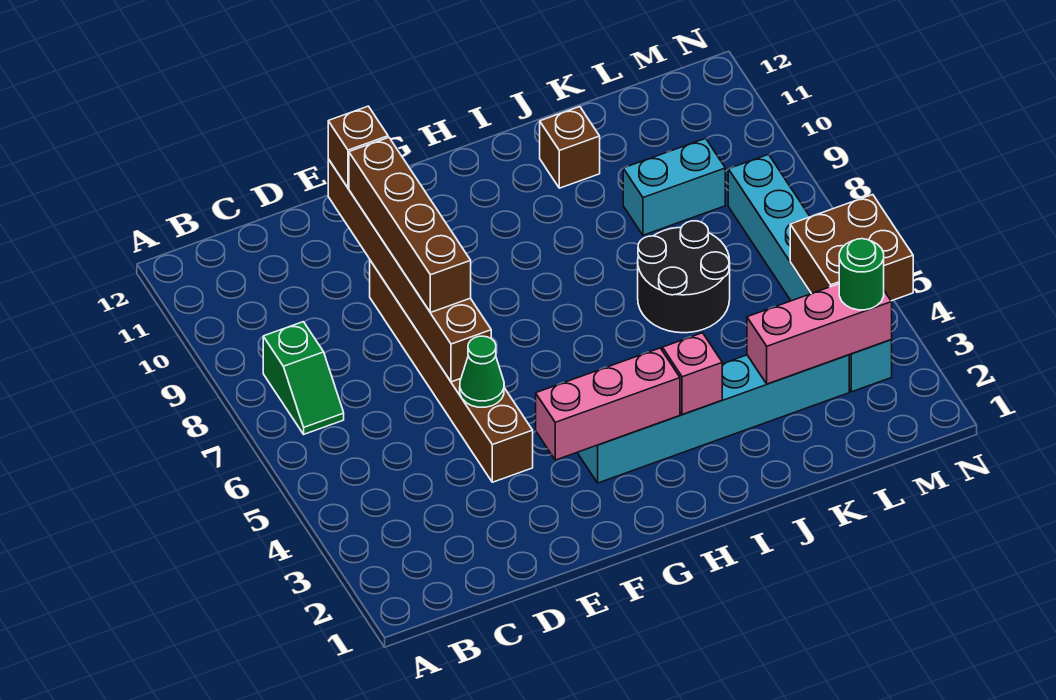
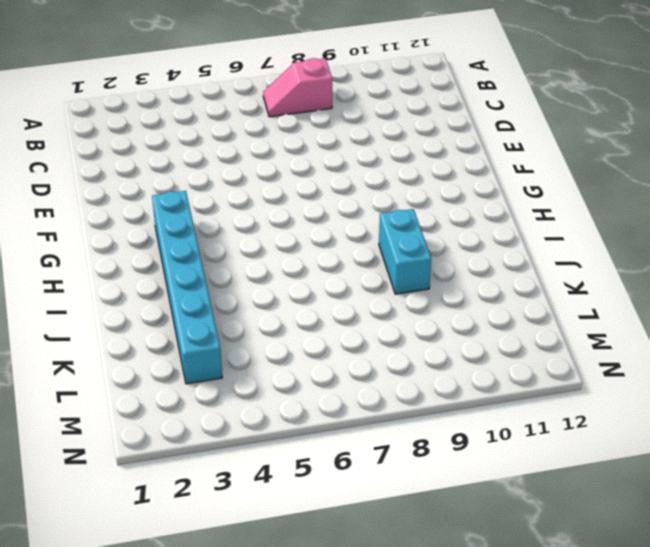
pink slope B7:B8 level 1 top 8 -> green slope B7:B8 level 1 top 8
cyan brick I9:J9 level 1 -> cyan brick K9:L9 level 1
none -> brown brick E4:E9 level 1
none -> black round brick J6:K7 level 1
none -> brown brick J11 level 1

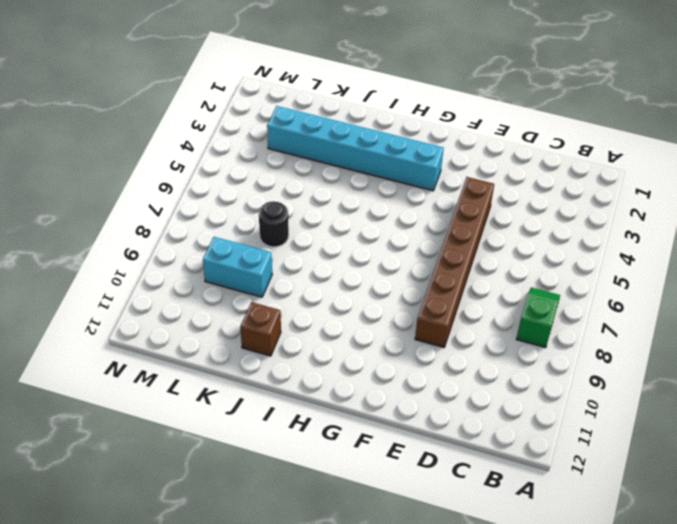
black round brick K7 level 1 -> black round brick J6:K7 level 1
none -> cyan brick M3:M8 level 1
none -> green cone E5 level 2
none -> brown brick E6:E11 level 2

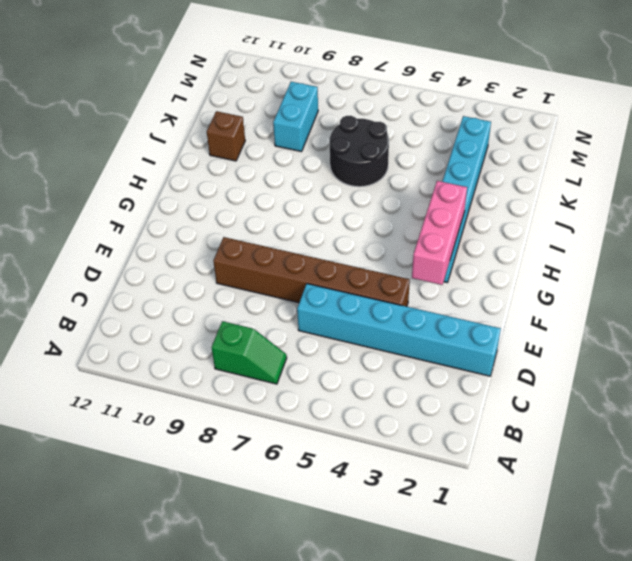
cyan brick D1:D6 level 1 -> cyan brick M3:M8 level 1
none -> green cone E5 level 2
none -> brown brick E6:E11 level 2
none -> pink brick I3 level 2

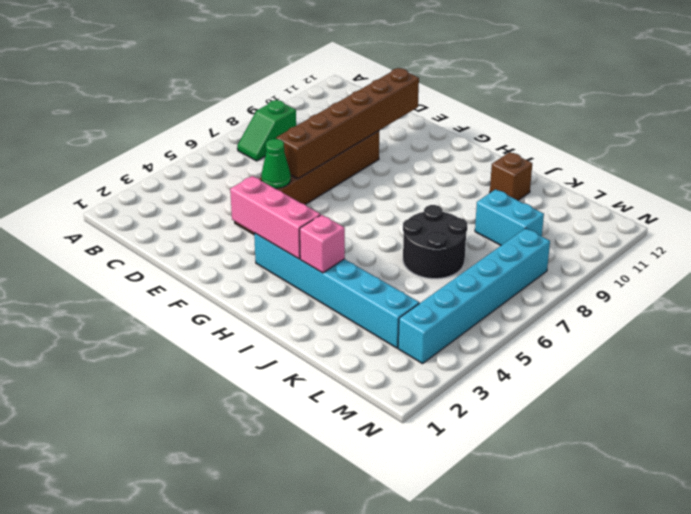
none -> pink brick K3:M3 level 2
none -> brown brick M4:N5 level 2
none -> brown brick E7:E10 level 3

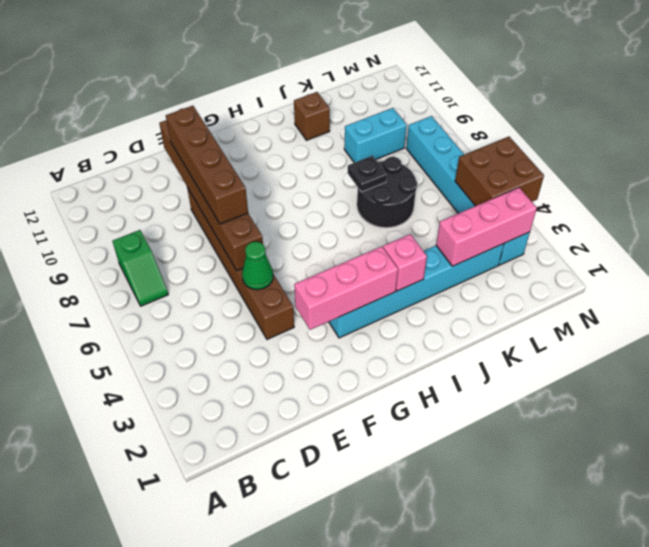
black plate J7 level 2 -> none
none -> brown brick E11 level 3
none -> green round brick M3 level 3

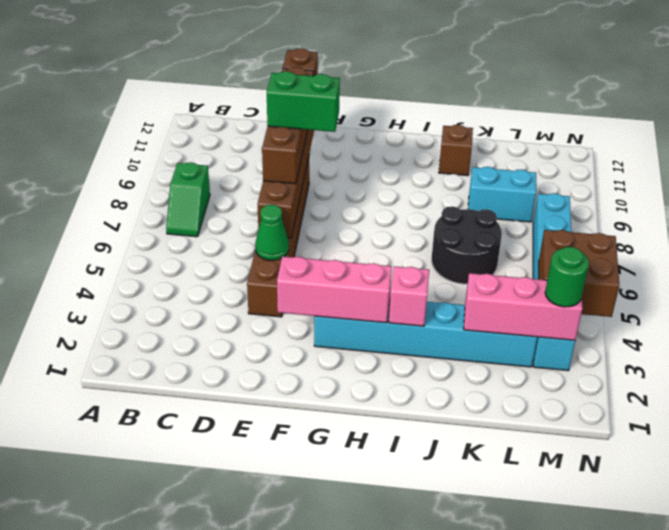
green brick E8:F8 level 4 -> none

